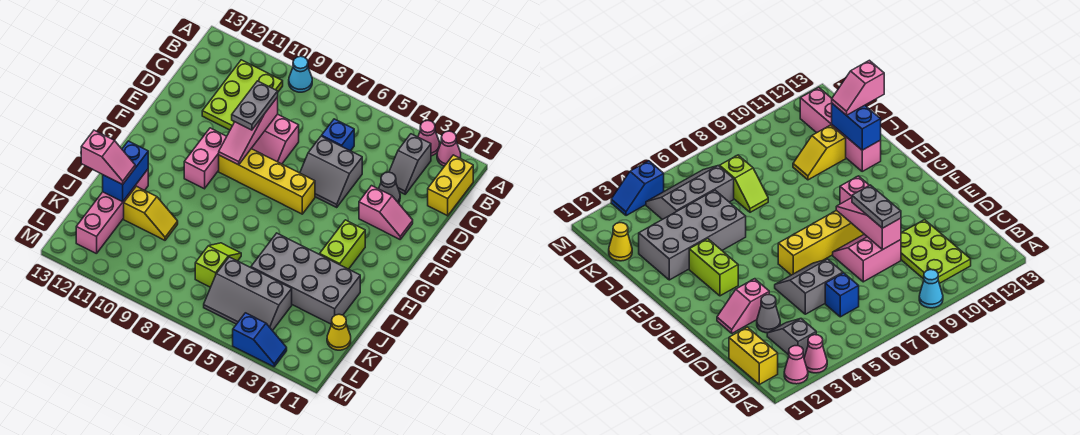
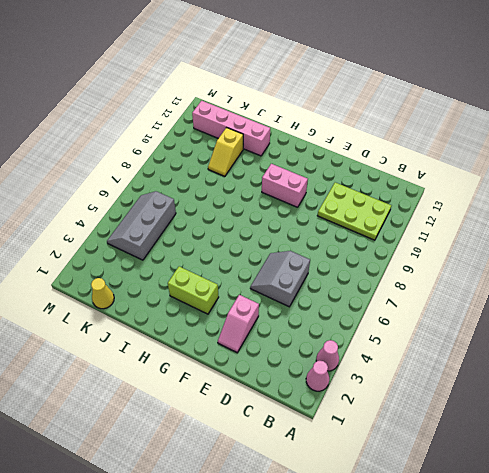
none -> cyan cone A9 level 1
none -> yellow brick B1:C1 level 1
none -> grey slope B3:C3 level 1 top B

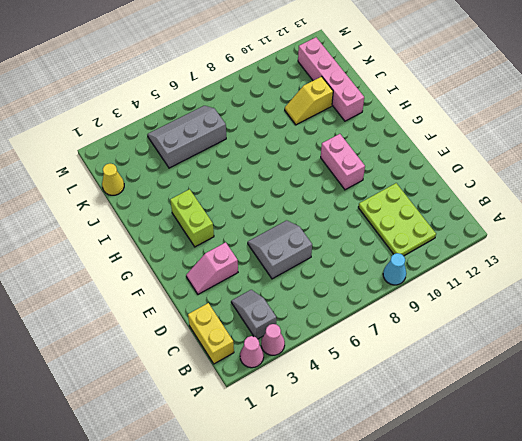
none -> blue brick C6 level 1
none -> grey cone D3 level 1
none -> pink slope D8:E9 level 1 top D

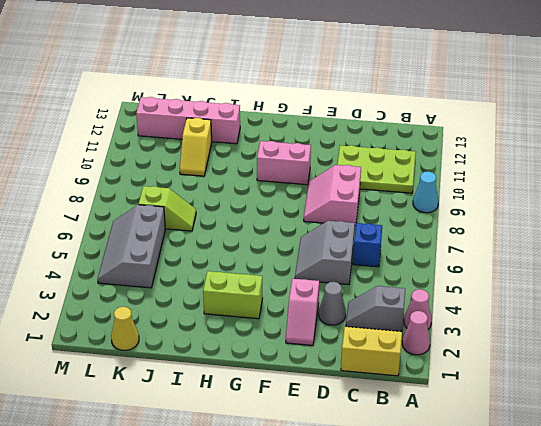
none -> yellow brick F6:F9 level 1
none -> grey brick I2:J5 level 1
none -> blue slope M3:M4 level 1 top 4

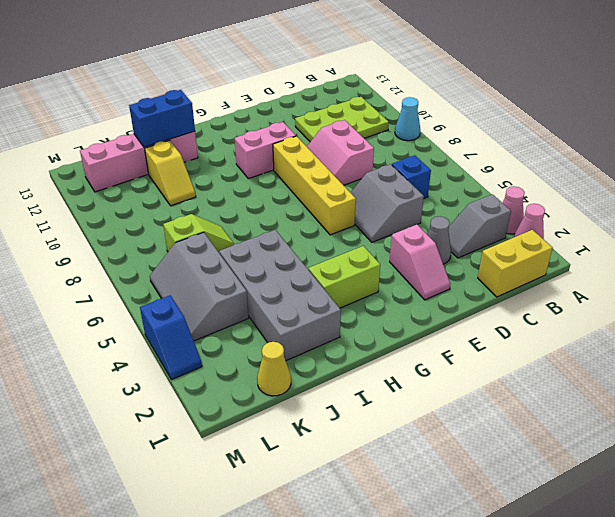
none -> pink slope D9:F9 level 2 top D
none -> grey plate D9:E9 level 3
none -> pink slope J12:J13 level 3 top 13

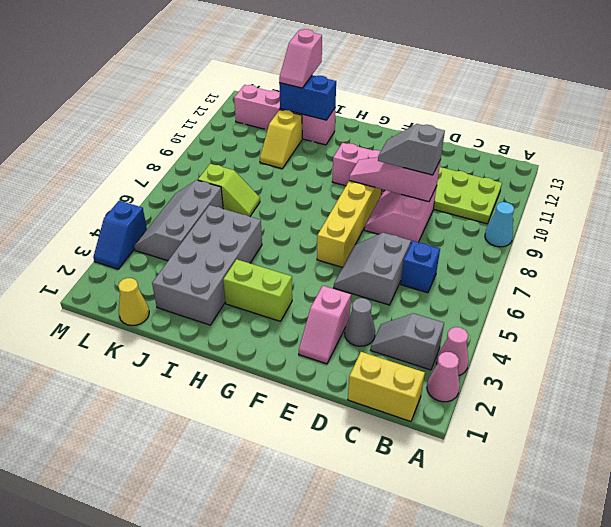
grey slope D9:E9 level 3 top D -> grey plate D9:E9 level 3

